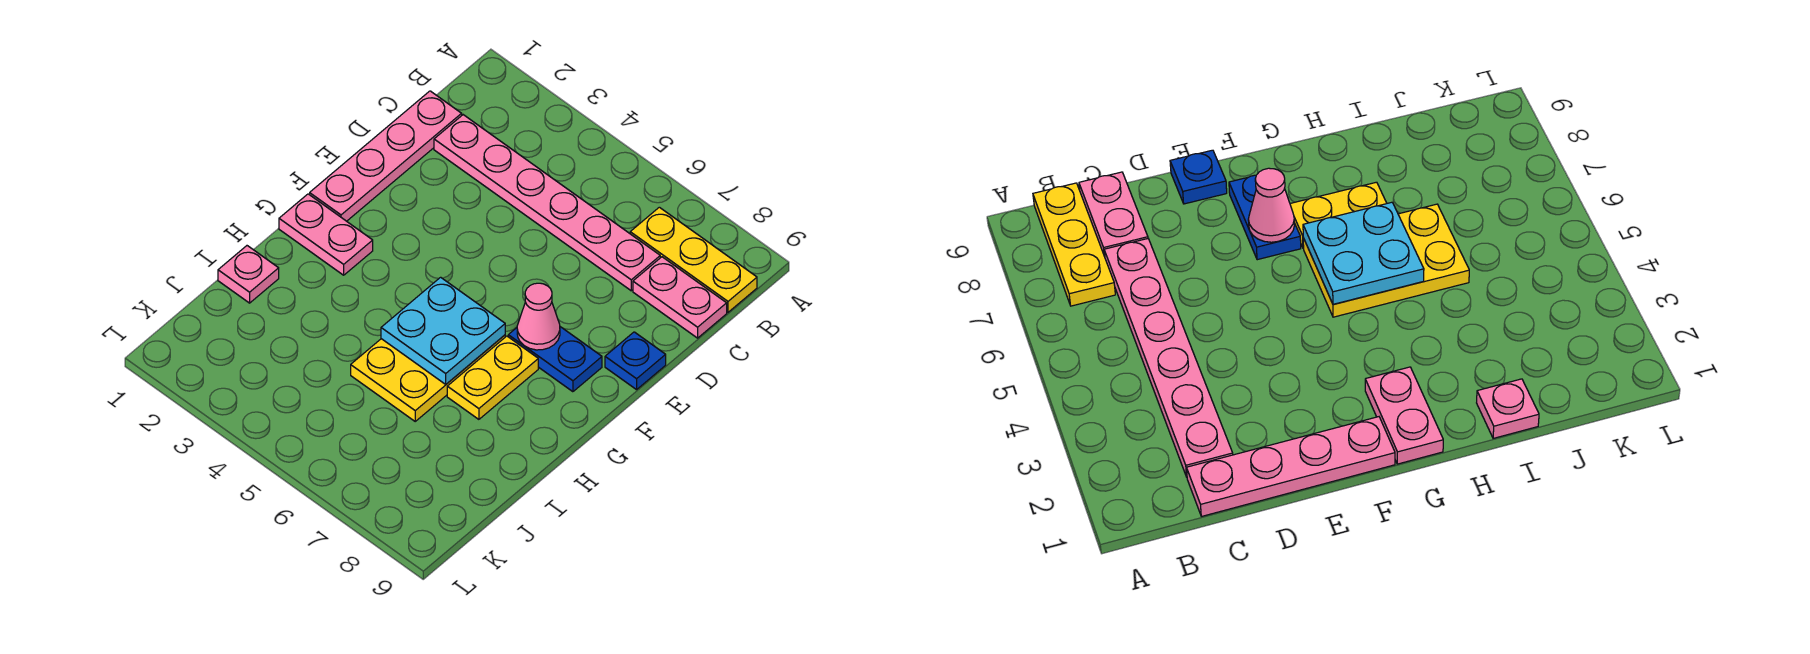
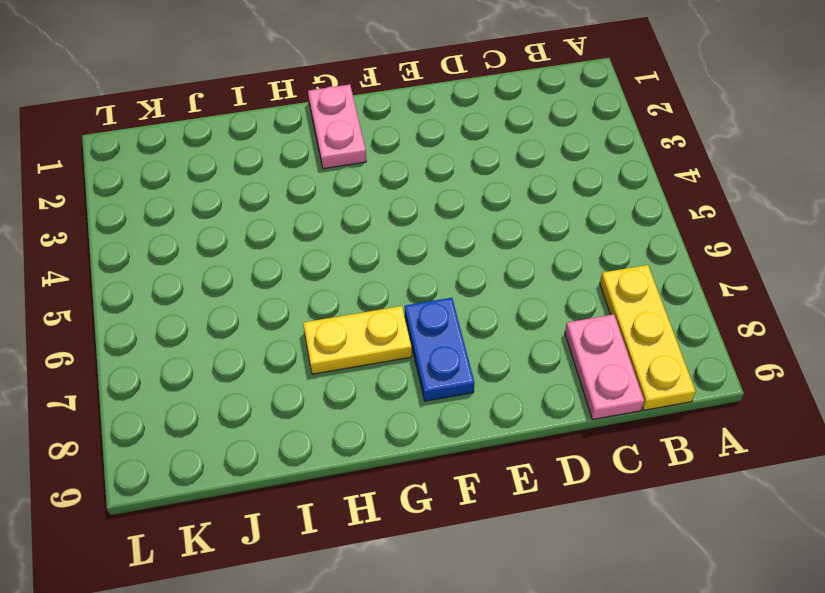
none -> pink plate C1:F1 level 1
none -> pink plate C2:C7 level 1
none -> blue plate E9 level 1

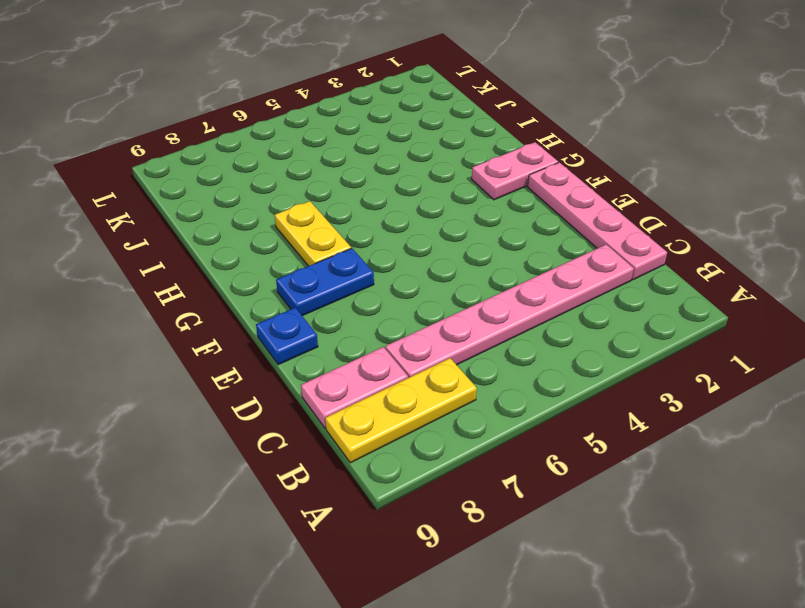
none -> yellow plate G5:I6 level 1
none -> pink plate I1 level 1
none -> pink cone F7 level 2

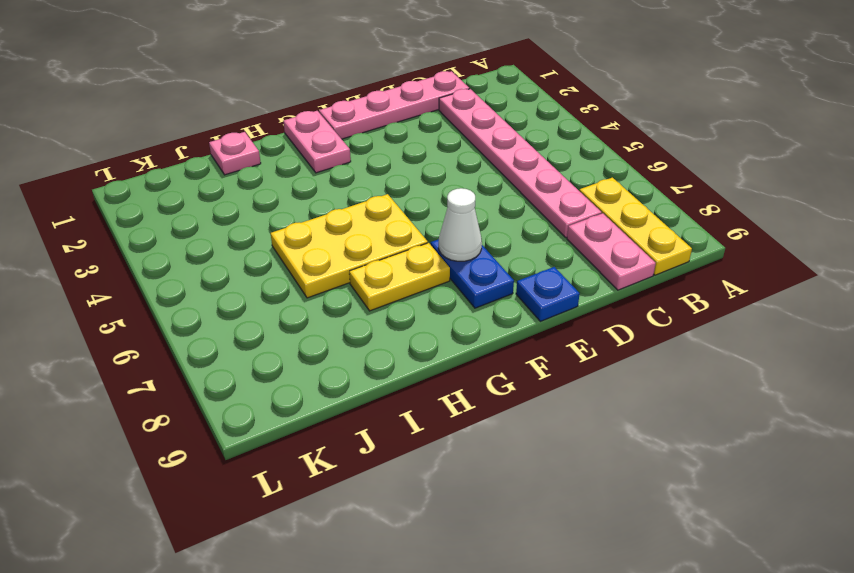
white cone F7 level 2 -> pink cone F7 level 2
none -> cyan plate G5:H6 level 2

